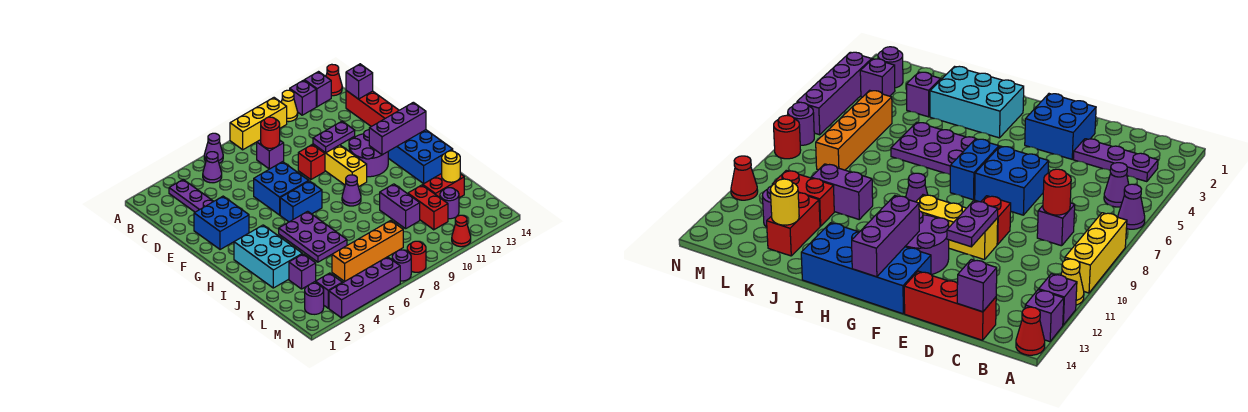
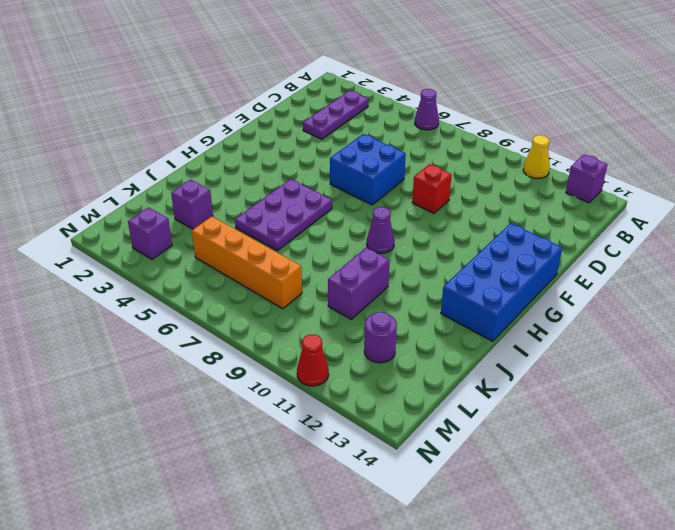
none -> yellow brick A8:A10 level 1
none -> purple brick A12 level 1
none -> red cone A14 level 1
none -> purple cone B5 level 1

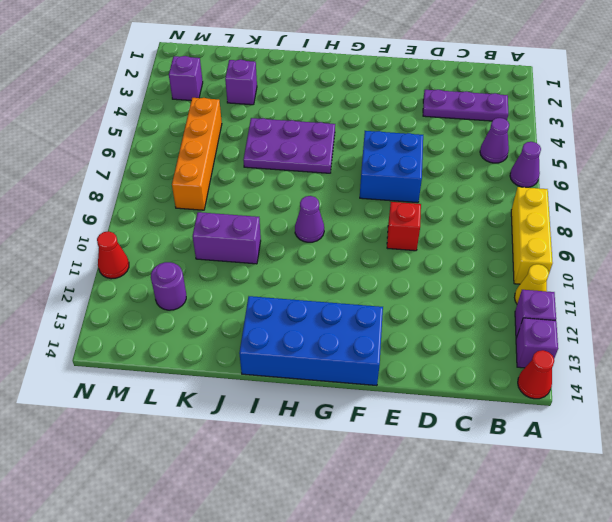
none -> purple brick C8 level 1
none -> red brick C14:E14 level 1
none -> blue brick E2:F3 level 1
none -> yellow brick E10:G10 level 1

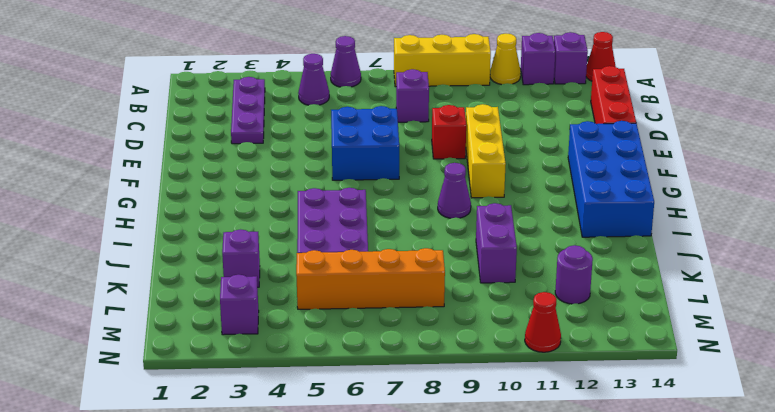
none -> blue brick E2:F3 level 1
none -> purple round brick F11:G12 level 1
none -> blue brick G6:G7 level 1
none -> cyan brick H2:J3 level 1

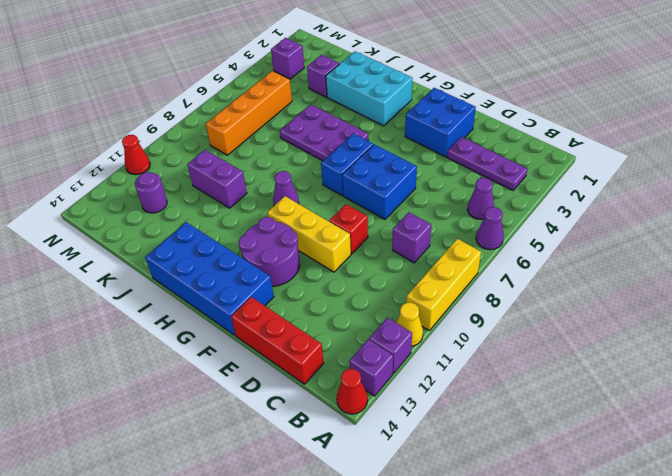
none -> red brick K11:L11 level 1
none -> red brick K12:K13 level 1
none -> purple round brick M2 level 1
none -> purple brick N3:N6 level 1

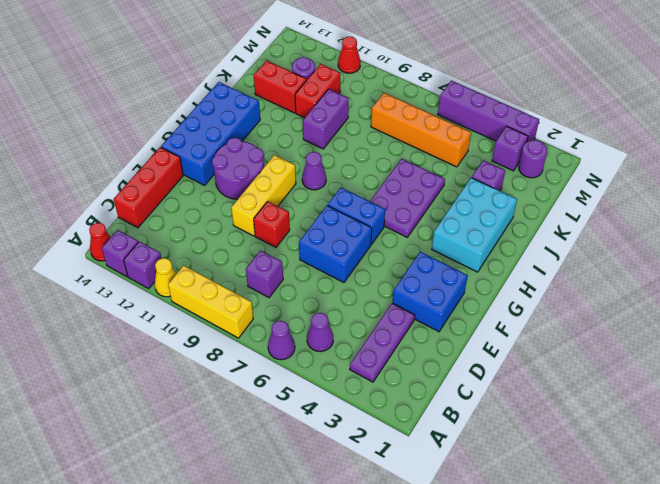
none -> purple round brick N7 level 1
none -> red round brick N8 level 1
none -> red round brick C8 level 2
none -> purple brick C14 level 2

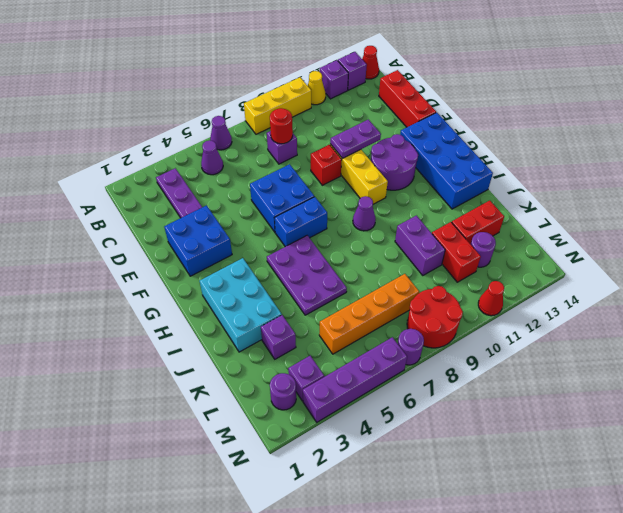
red round brick M8:N9 level 1 -> red round brick N8 level 1
none -> purple brick C14 level 2
none -> purple brick G12:G14 level 2
none -> yellow round brick K13 level 2

